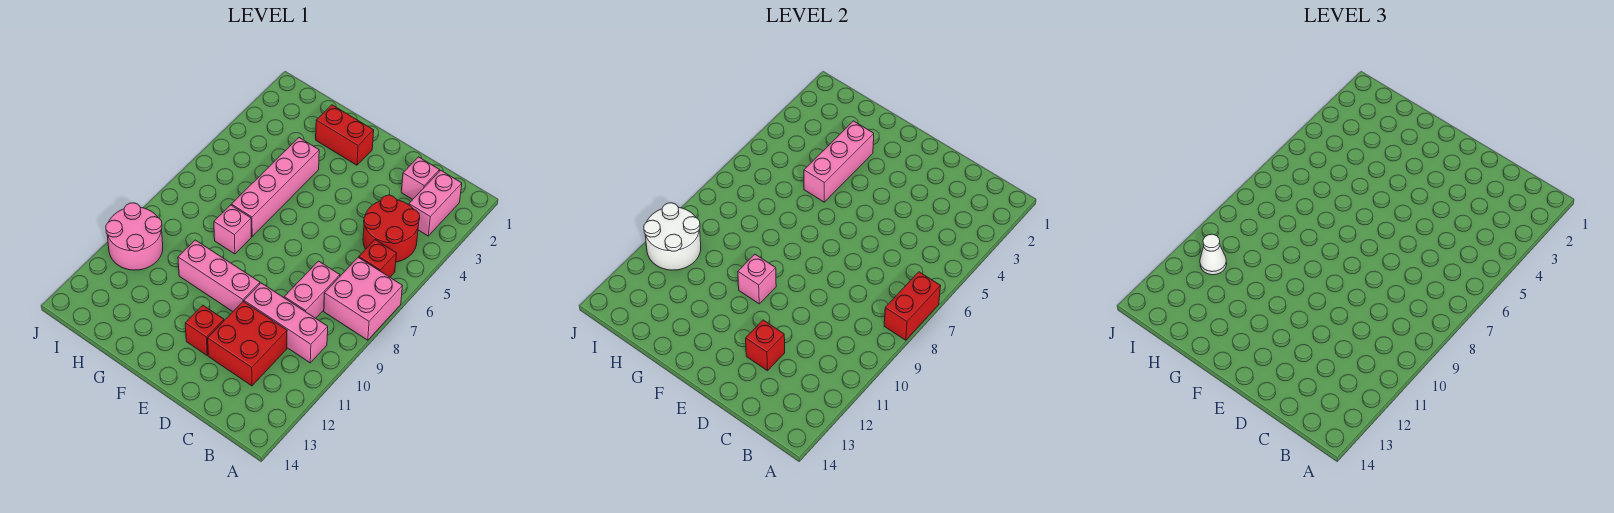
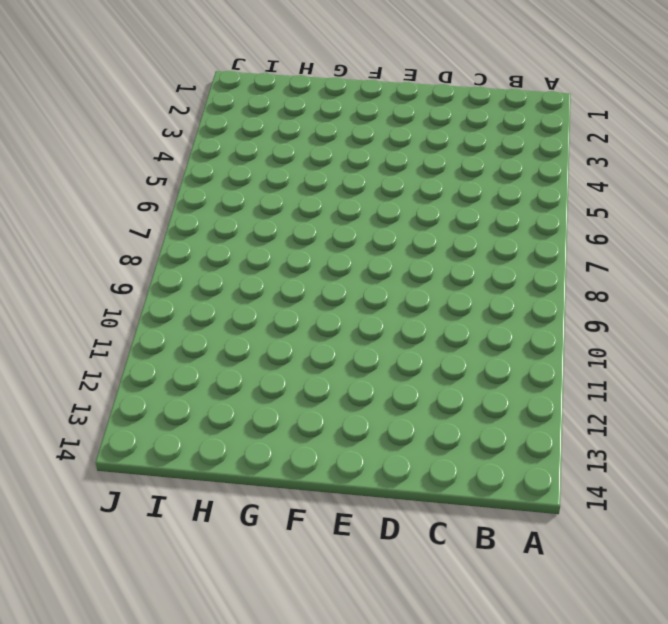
none -> pink brick A7:B8 level 1
none -> pink brick B2:B3 level 1
none -> red round brick B4:C5 level 1

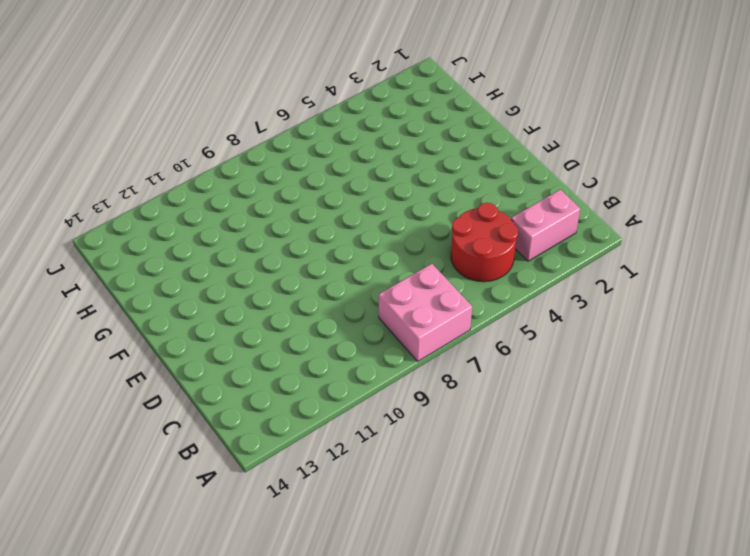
none -> red brick B6 level 1
none -> pink brick B10:D10 level 1
none -> pink brick C2 level 1

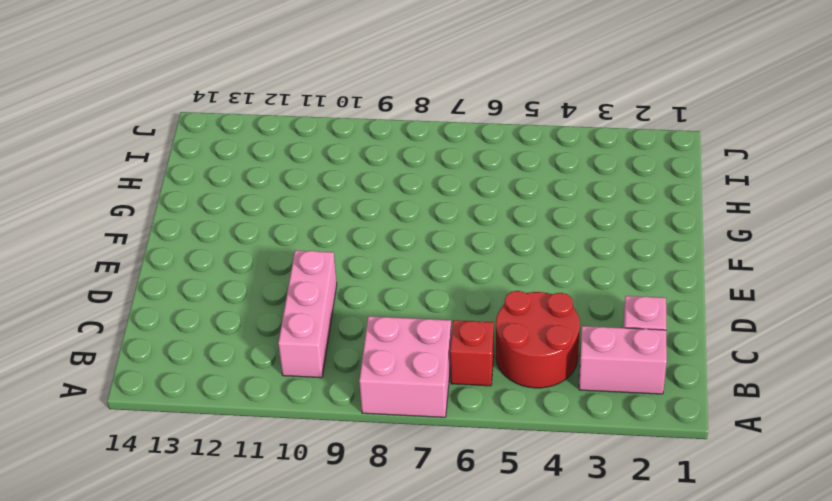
none -> pink brick C8:C9 level 1
none -> red brick C11:D12 level 1
none -> pink brick E10:G10 level 1

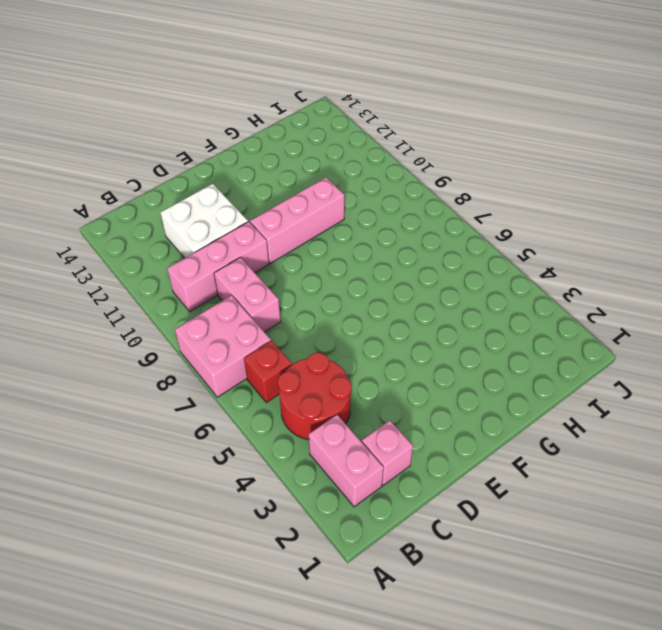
white brick C11:D12 level 1 -> red brick C11:D12 level 1
none -> red brick E12 level 1
none -> red brick F2:G2 level 1
none -> pink brick G4:G7 level 1

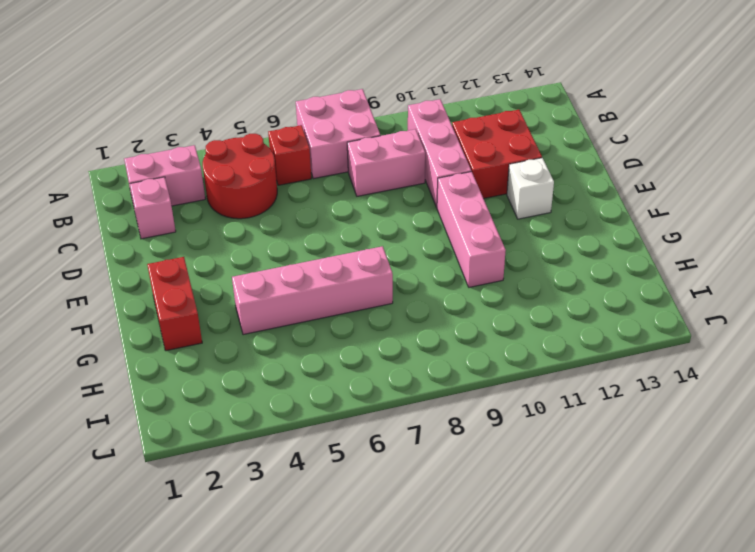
white brick E12 level 1 -> red brick E12 level 1
none -> pink brick G8 level 1
none -> pink round brick I10:J11 level 1
none -> red brick A7:A8 level 2

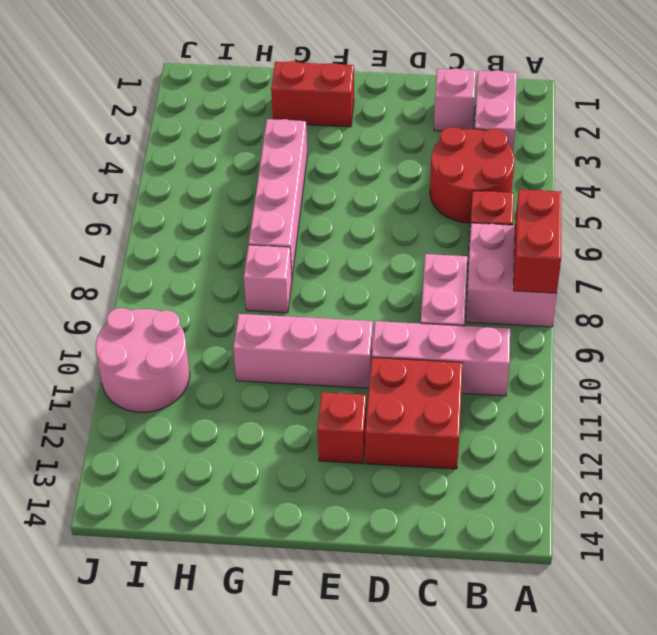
none -> red brick D12 level 2
none -> pink brick F10 level 2
none -> pink brick G3:G5 level 2

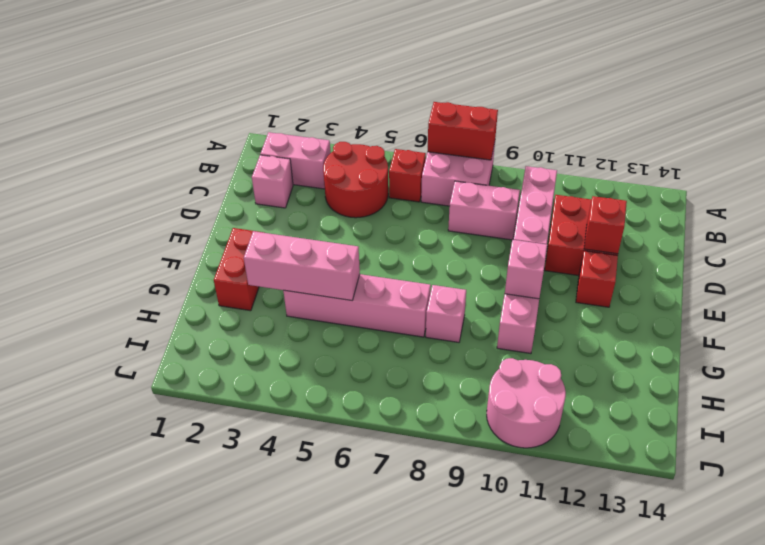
none -> white round brick I10:J11 level 2
none -> white cone I11 level 3

